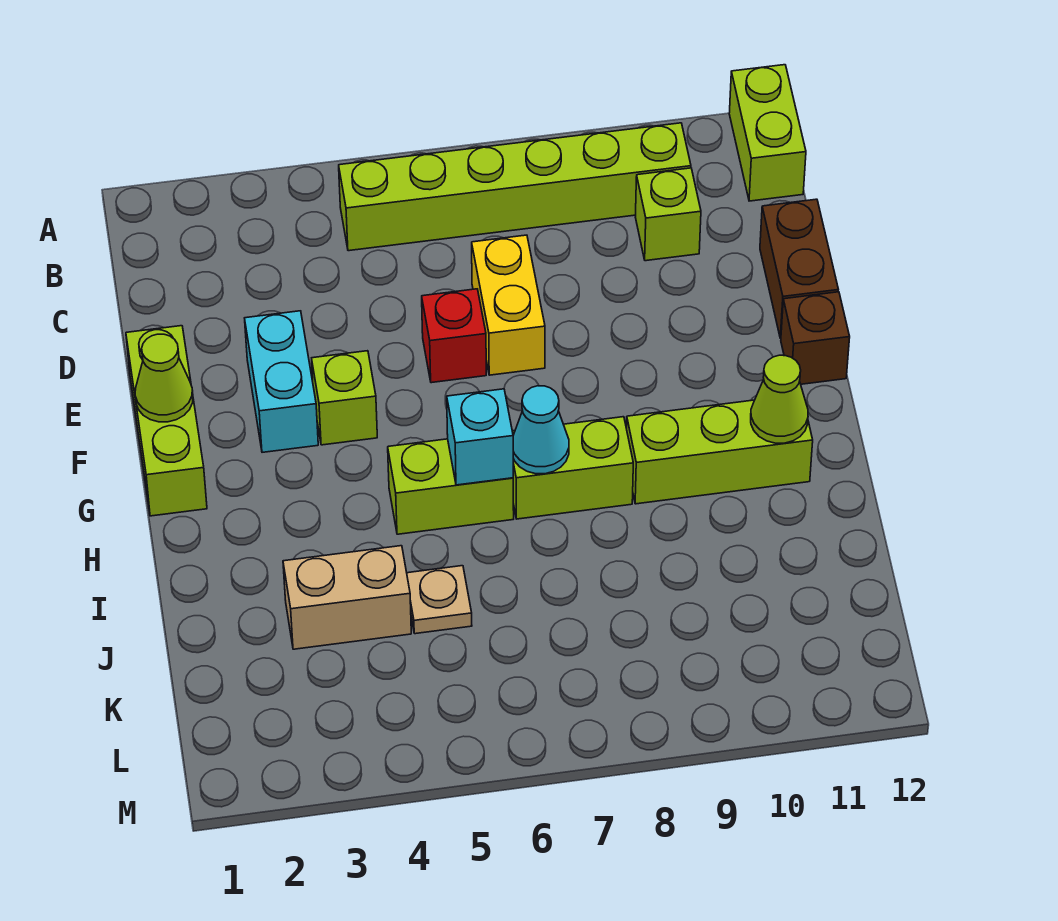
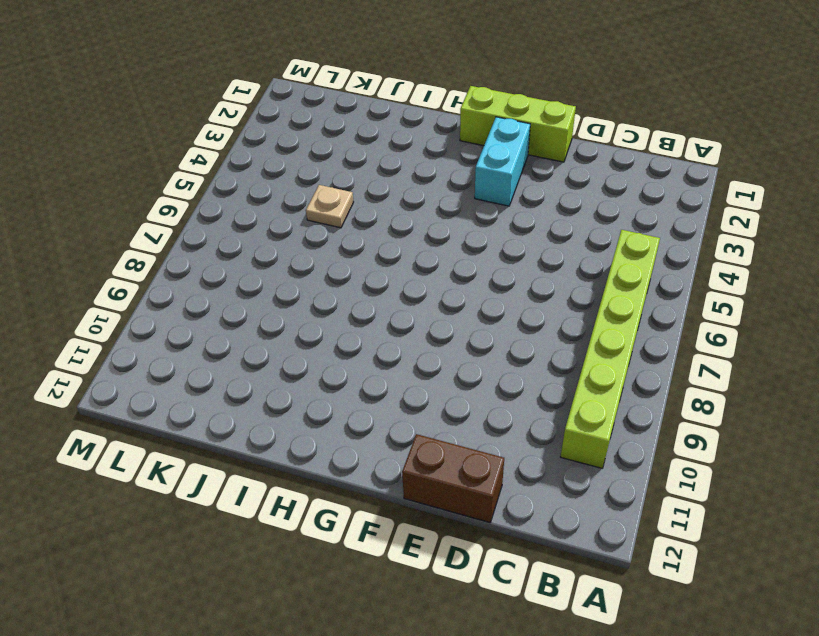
cyan brick F2:F3 level 1 -> cyan brick E3:F3 level 1
none -> lime brick A12:B12 level 1
none -> lime brick C10 level 1
none -> yellow brick D7:E7 level 1

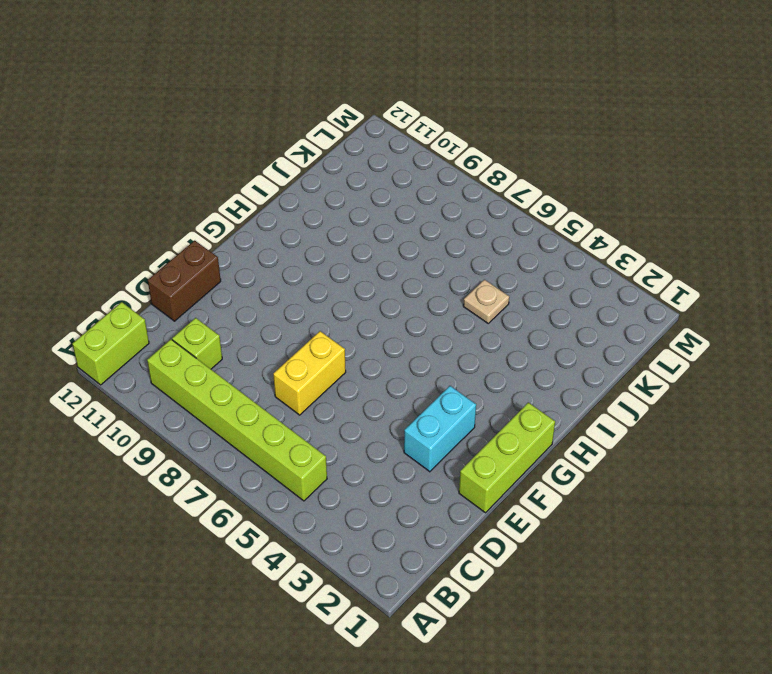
none -> red brick E6 level 1
none -> lime brick F4 level 1
none -> brown brick F12 level 1

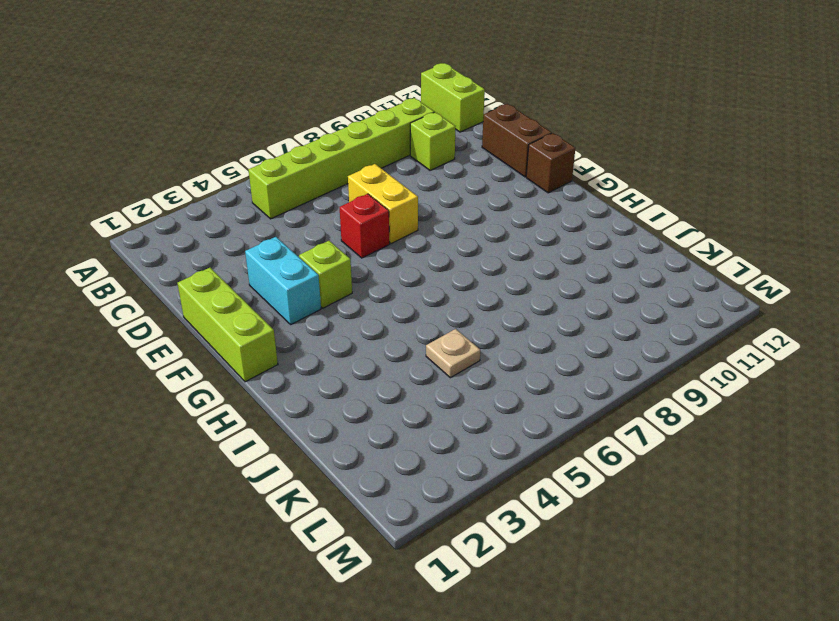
none -> lime brick H5:H6 level 1
none -> lime brick H7:H8 level 1
none -> lime brick H9:H11 level 1

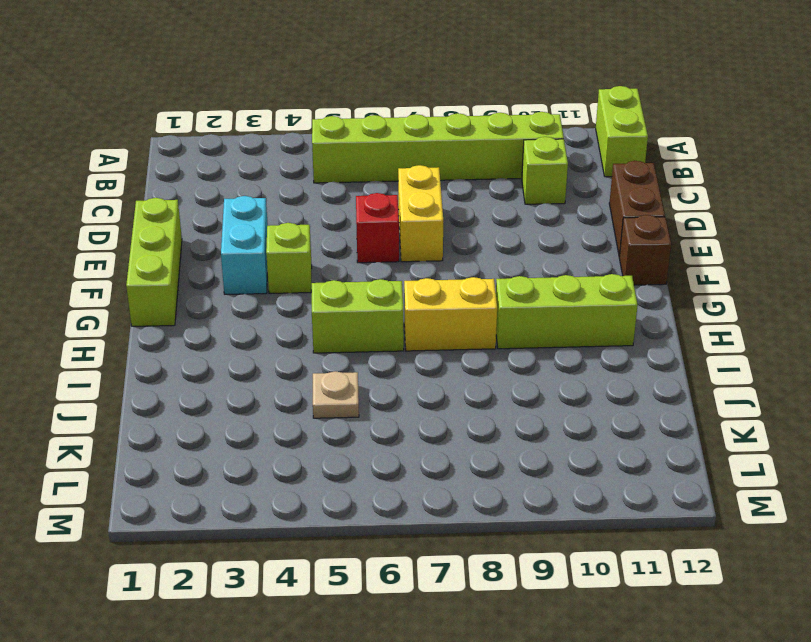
yellow brick H7:H8 level 1 -> lime brick H7:H8 level 1
none -> tan brick J3:J4 level 1
none -> lime cone F1 level 2
none -> cyan brick H6 level 2

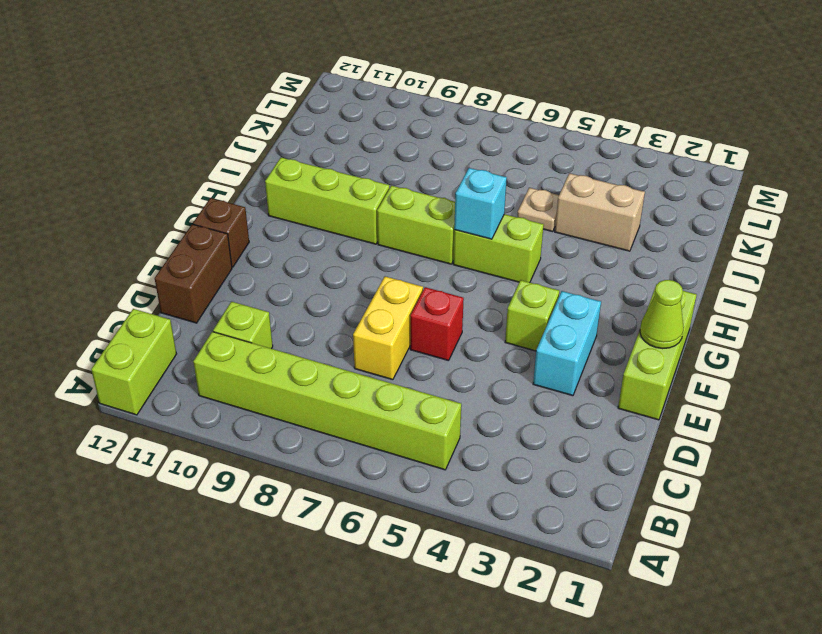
none -> cyan cone H7 level 2
none -> lime cone H11 level 2

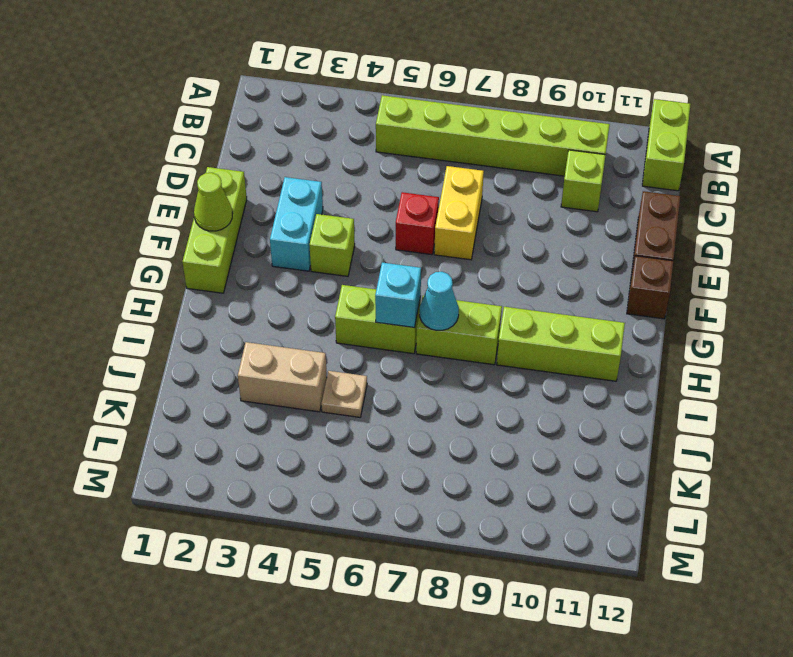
none -> lime cone H11 level 2

